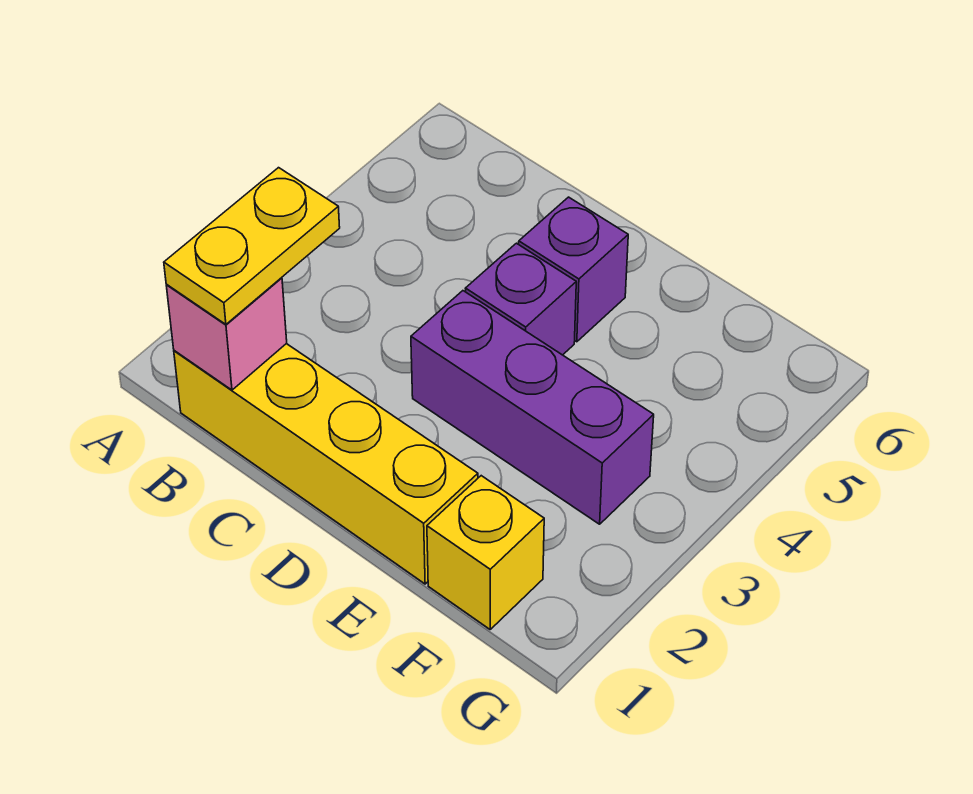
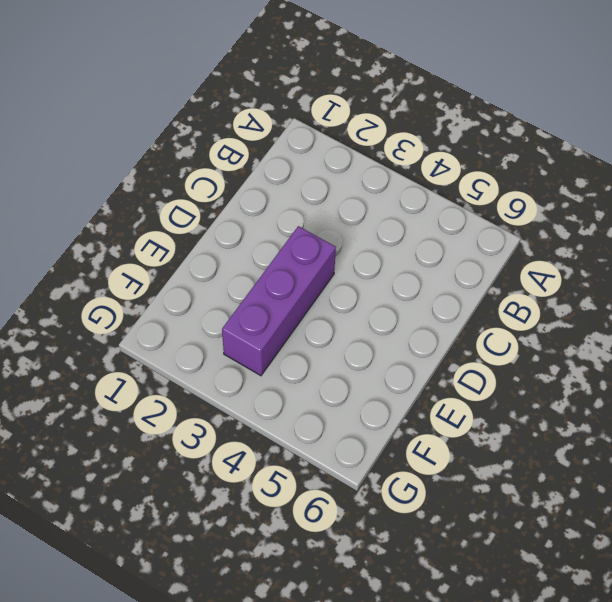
none -> yellow brick B1:E1 level 1
none -> purple brick D4 level 1

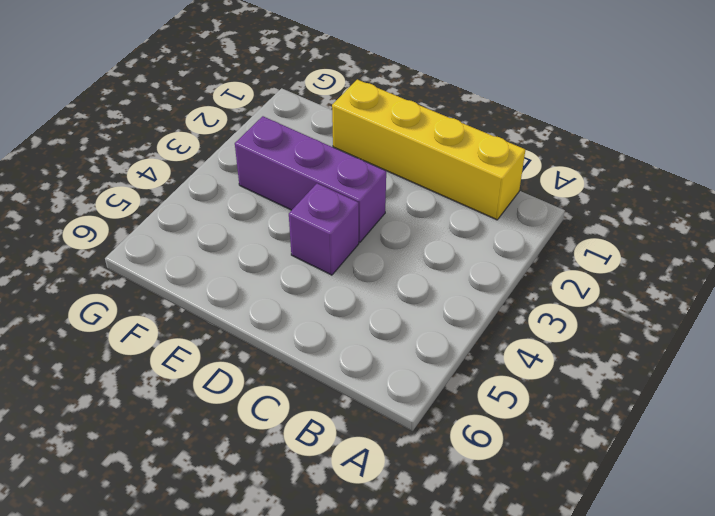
none -> purple brick D5 level 1
none -> yellow brick F1 level 1

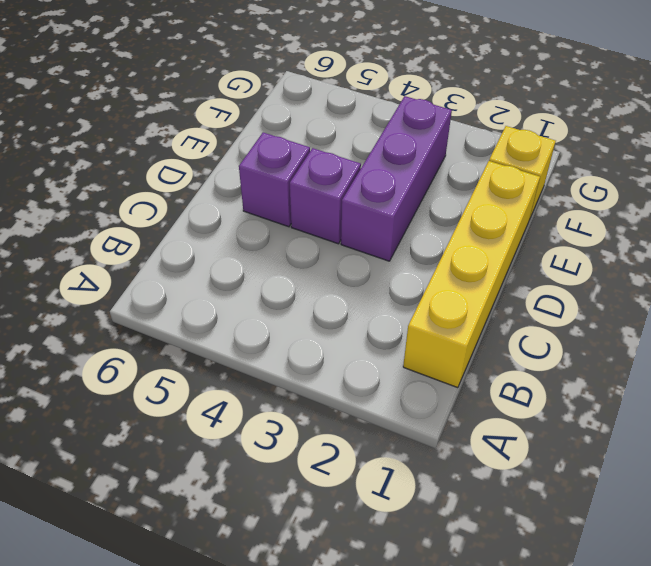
none -> pink brick B1 level 2
none -> yellow plate B1:B2 level 3

